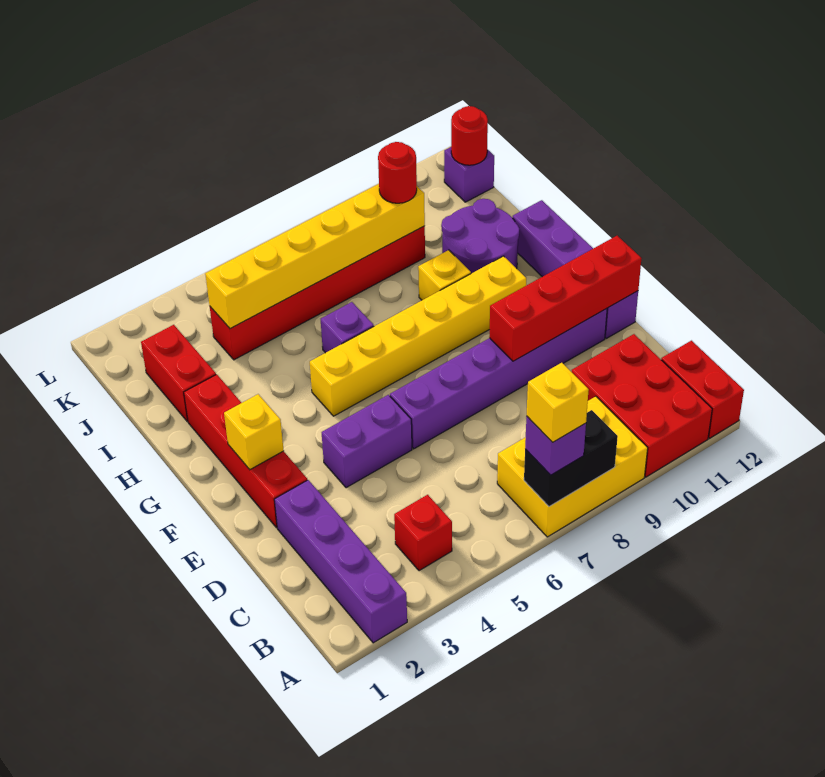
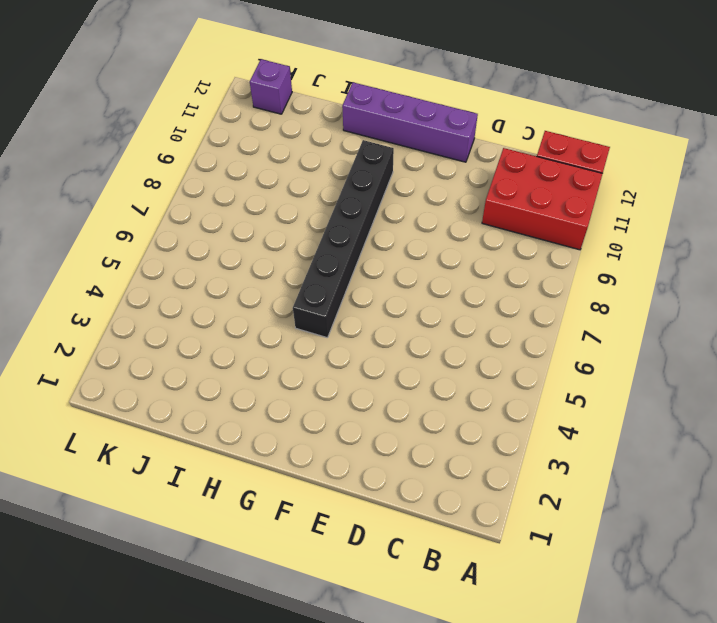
black brick G5:G10 level 1 -> yellow brick G5:G10 level 1
none -> purple brick A2:D2 level 1
none -> yellow brick A7:B9 level 1
none -> red brick B4 level 1

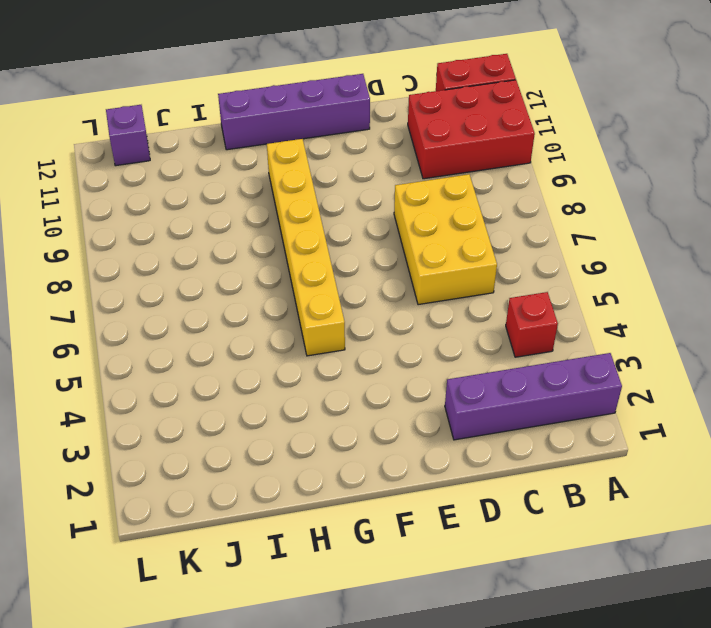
yellow brick C6:D8 level 1 -> yellow brick A7:B9 level 1
none -> red brick E2:H2 level 1
none -> purple brick E4:E5 level 1
none -> purple brick E6:E11 level 1

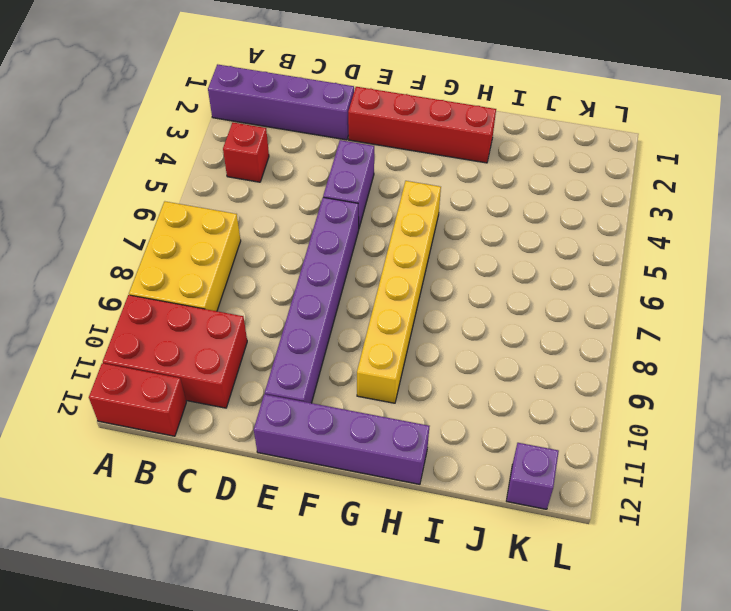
none -> purple brick H6 level 1
none -> yellow brick H9 level 1
none -> purple round brick H10:I11 level 1

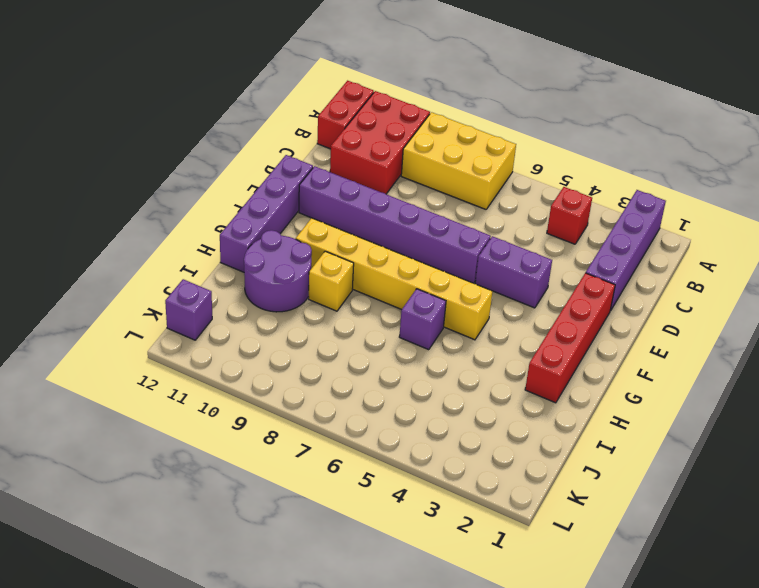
none -> red brick I2:J2 level 1
none -> red brick J4:J9 level 1
none -> black brick A7:A8 level 2

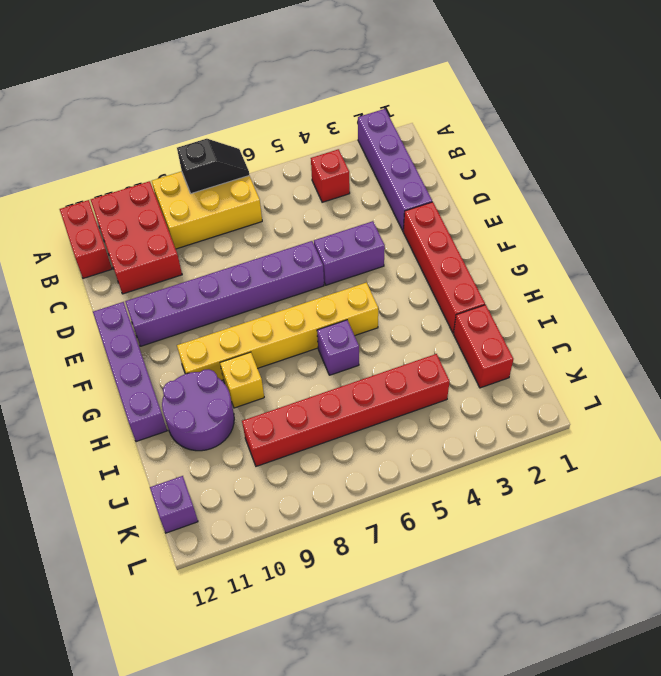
black slope A7:A8 level 2 top 8 -> black brick A7:A8 level 2
none -> red brick E9:E12 level 2
none -> yellow brick F2 level 2
none -> yellow brick J4:J9 level 2

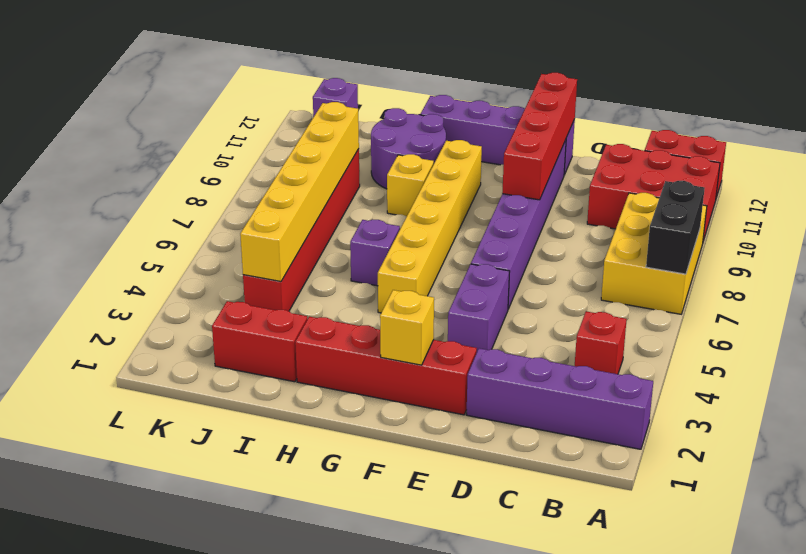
none -> red round brick K12 level 2
none -> purple brick A7 level 3
none -> red round brick J9 level 3

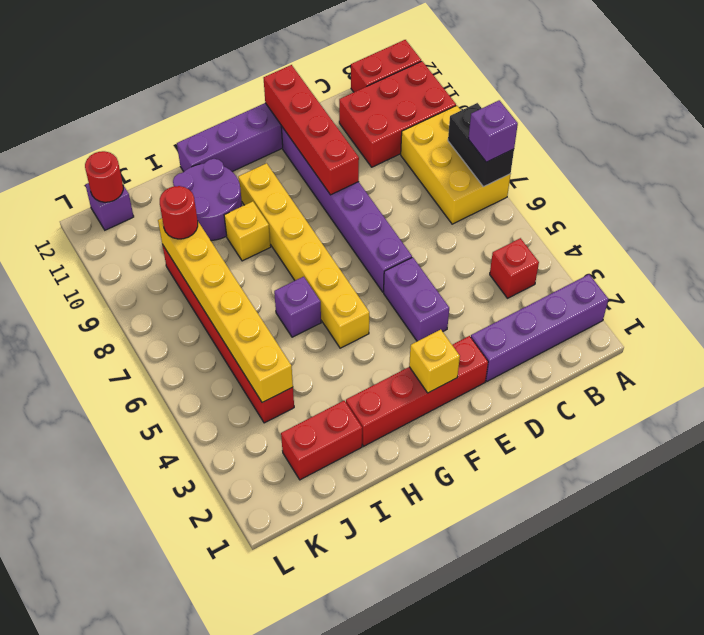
none -> yellow brick A7 level 4

